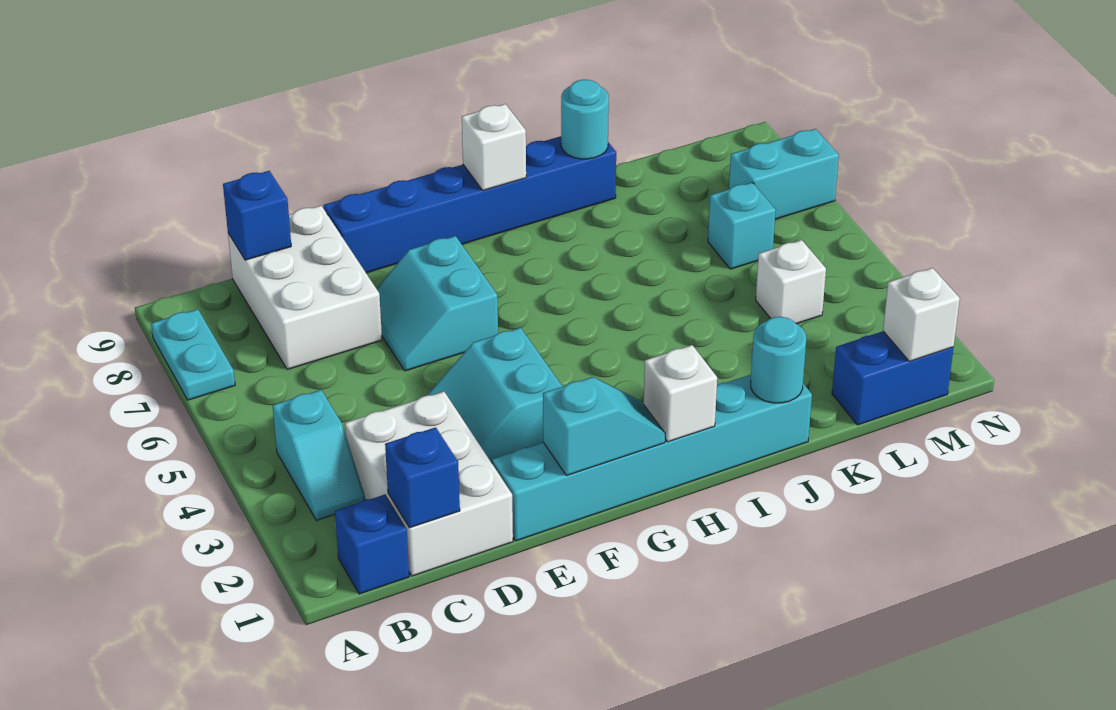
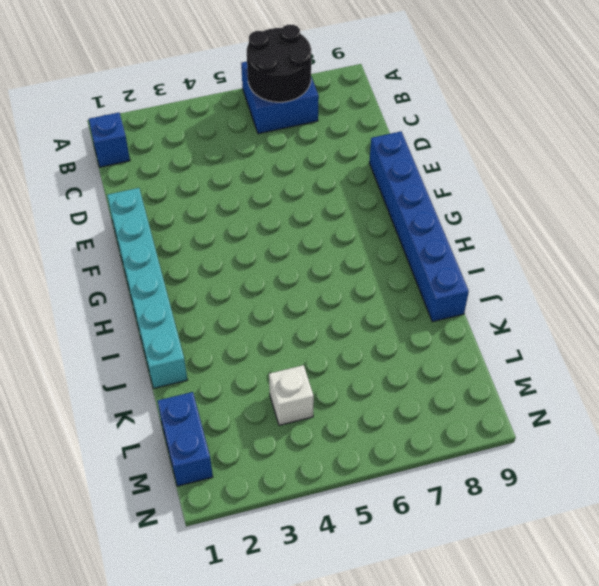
blue brick A6:B7 level 1 -> cyan plate A7:A8 level 1
black round brick A6:B7 level 2 -> none
none -> cyan slope B3:B4 level 1 top 4
none -> white brick C1:D3 level 1
none -> white brick C7:D9 level 1

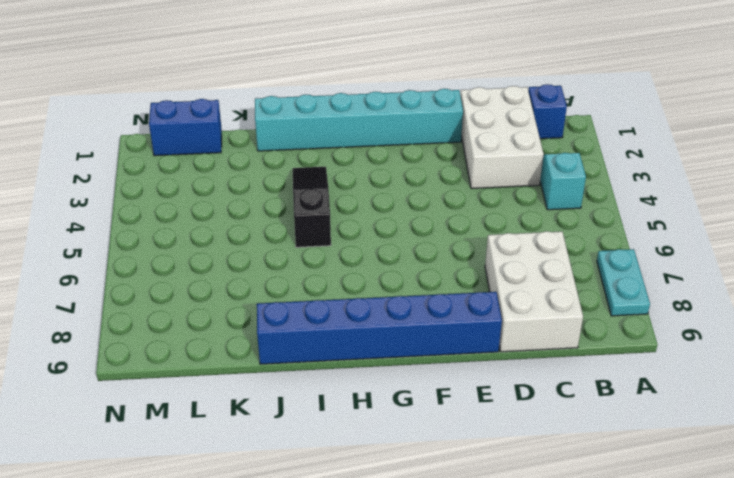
black slope I3:I5 level 1 top 5 -> none
none -> cyan slope E3:F4 level 1 top F
none -> cyan slope E6:F7 level 1 top F
none -> white brick L4 level 1

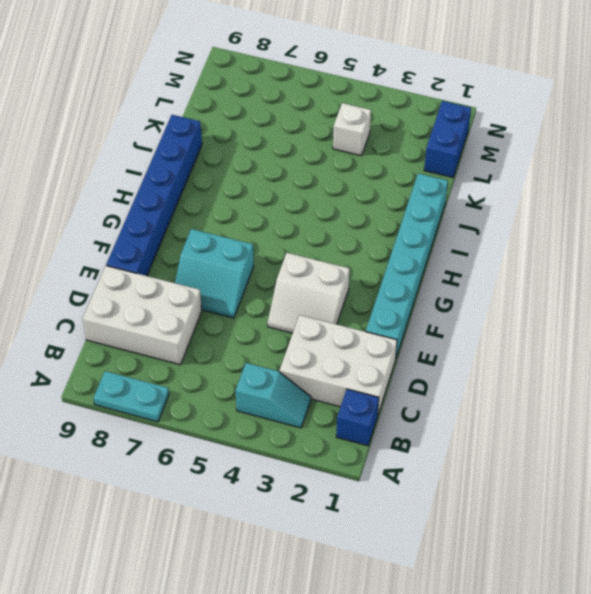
white slope E3:F4 level 1 top F -> cyan slope E3:F4 level 1 top F
none -> cyan brick L6 level 1
none -> cyan brick M7:N7 level 1
none -> blue brick C1 level 2

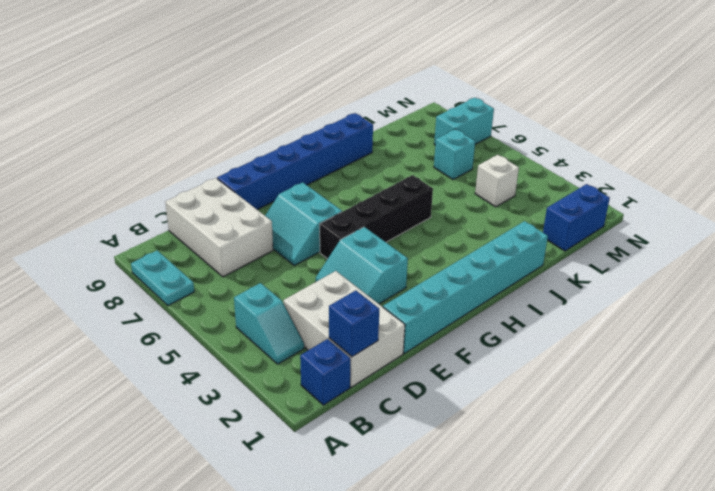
black brick F5:I5 level 1 -> none
none -> blue brick C9 level 2
none -> cyan slope F1:G1 level 2 top F
none -> white brick H1 level 2

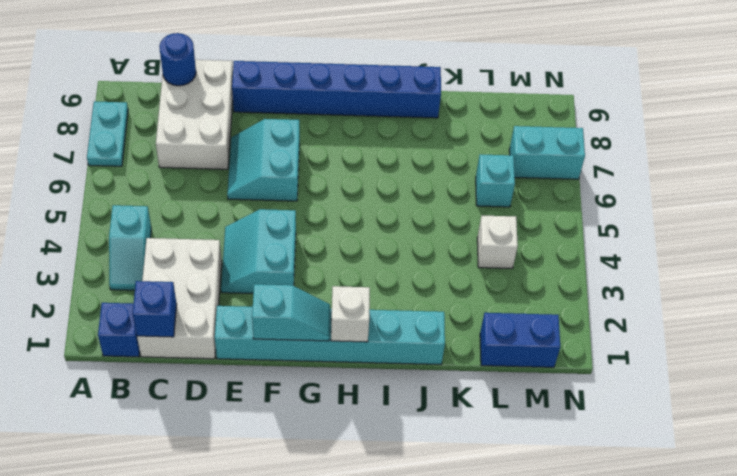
blue round brick C9 level 2 -> blue brick C9 level 2
none -> white brick H9 level 2
none -> cyan round brick J1 level 2
none -> cyan round brick J9 level 2

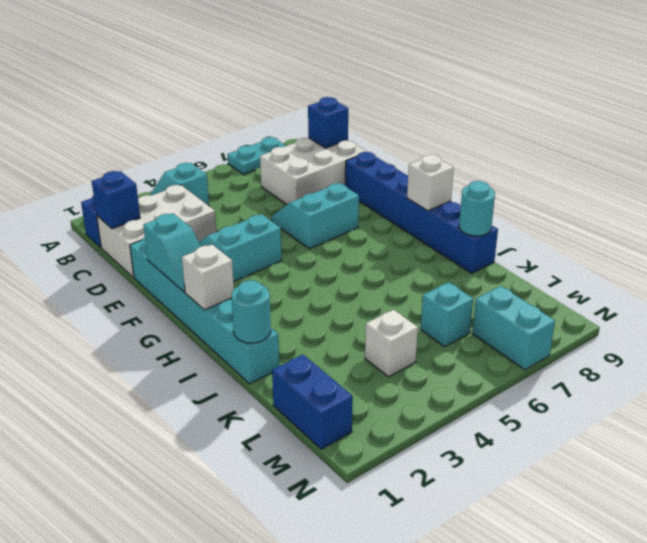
none -> white brick M1 level 2

